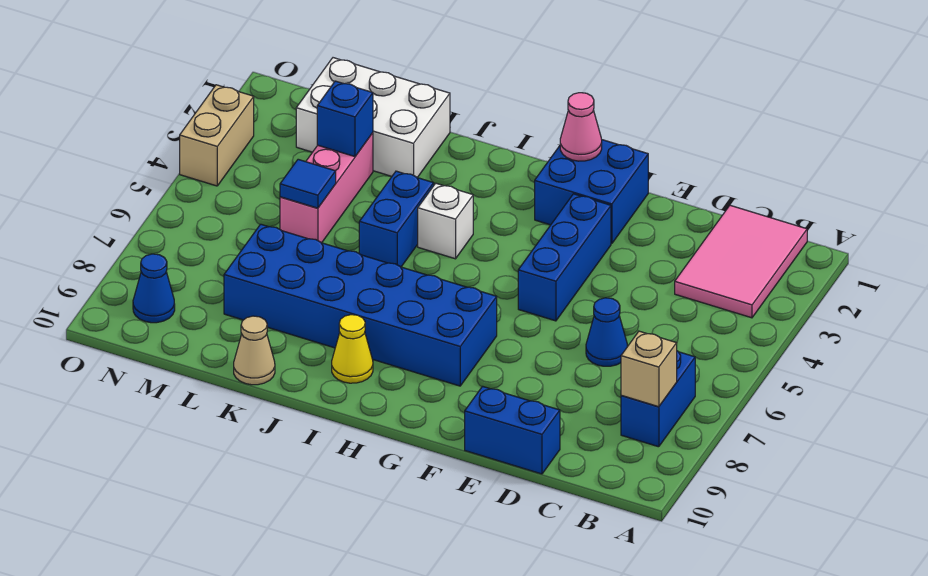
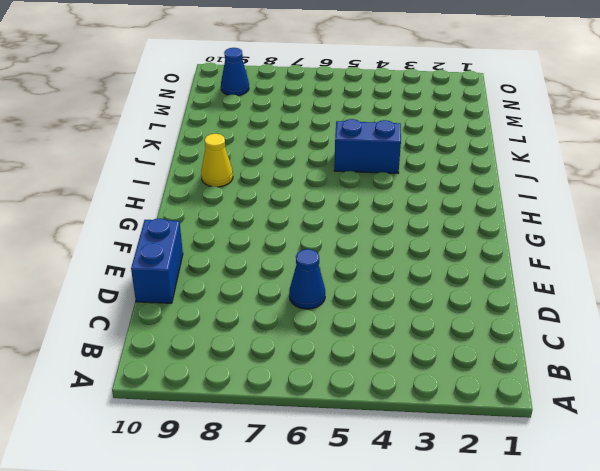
none -> pink tile B1:C3 level 1
none -> blue brick B7:B8 level 1
none -> blue brick F1:G2 level 1

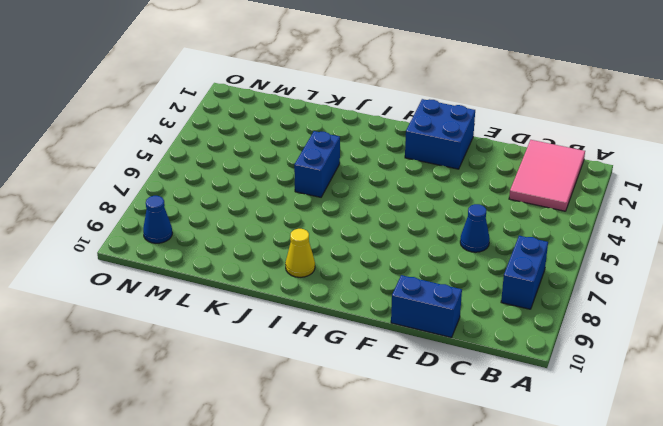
none -> blue brick F3:F5 level 1
none -> blue brick G7:L8 level 1
none -> white brick I4 level 1

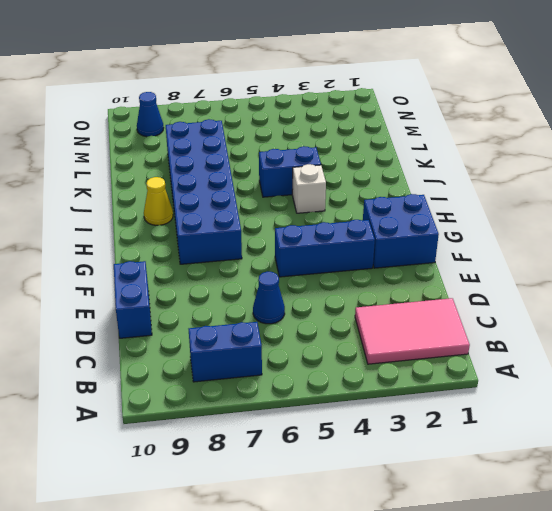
none -> white brick K1:M2 level 1
none -> tan cone K10 level 1
none -> pink brick L3:L5 level 1

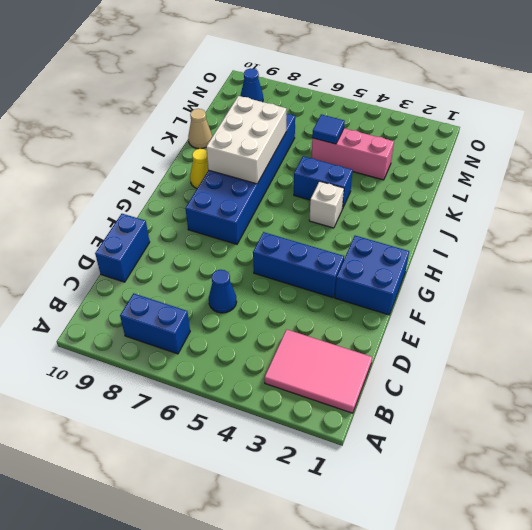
white brick I7:K8 level 2 -> white brick K1:M2 level 1
none -> tan brick O3:O4 level 1
none -> tan brick B8 level 2
none -> pink cone G1 level 2

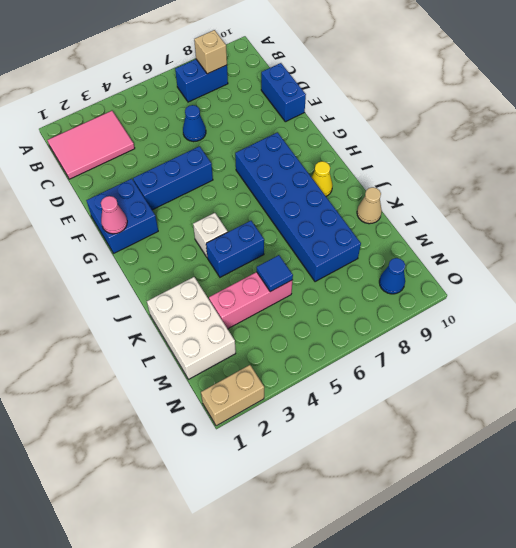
tan brick O1:O2 level 1 -> tan brick O3:O4 level 1
none -> blue brick L3 level 2

